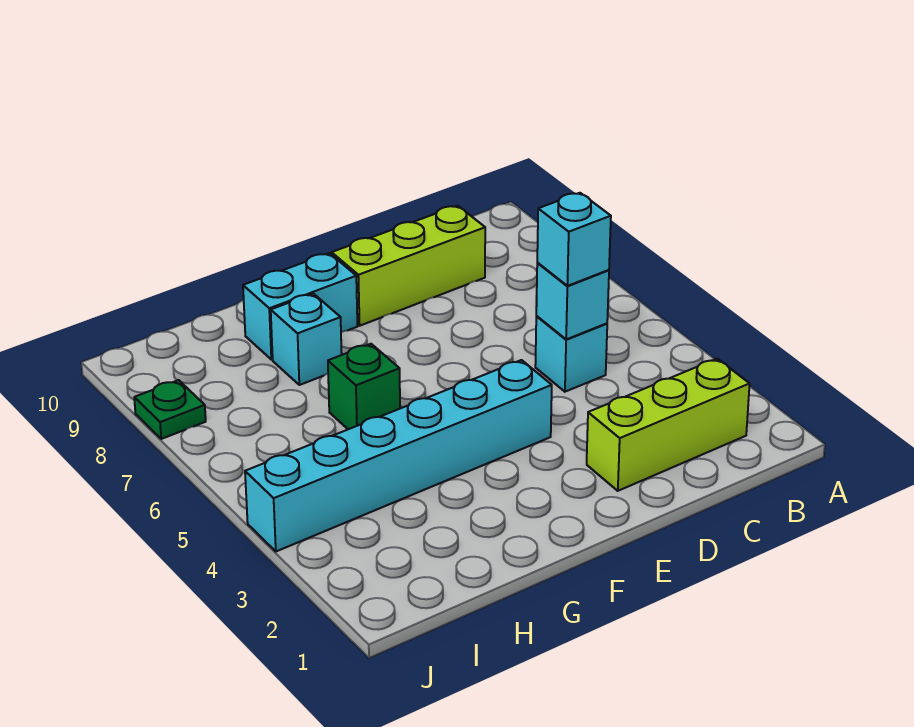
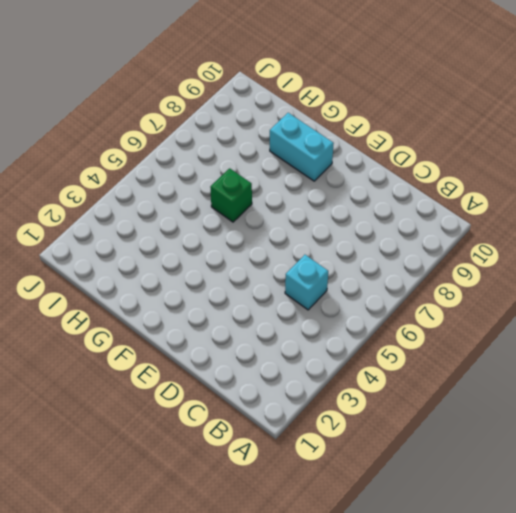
none -> lime brick B2:D2 level 1
none -> lime brick C9:E9 level 1

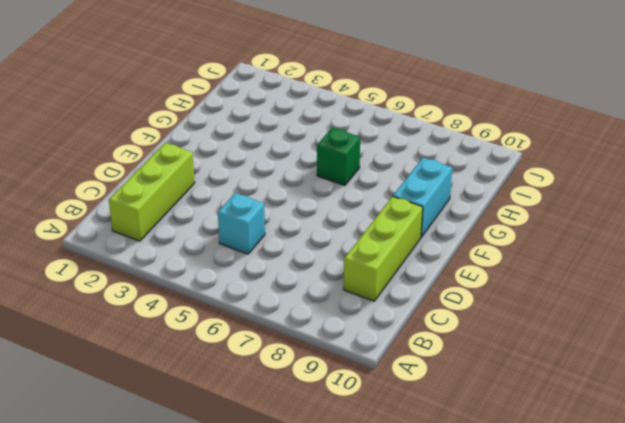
none -> cyan brick E4:J4 level 1
none -> cyan brick G8 level 1

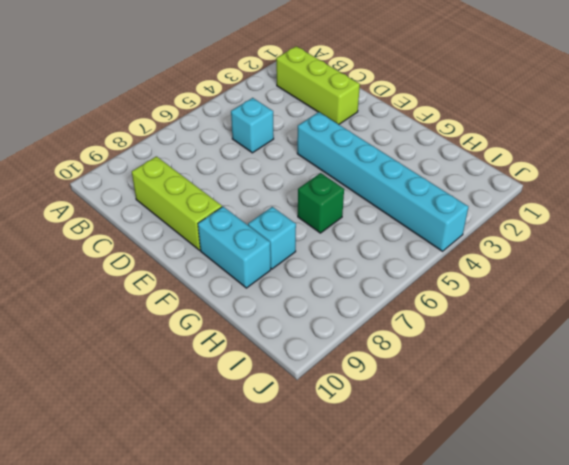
none -> green plate J8 level 1
none -> cyan brick C5 level 2

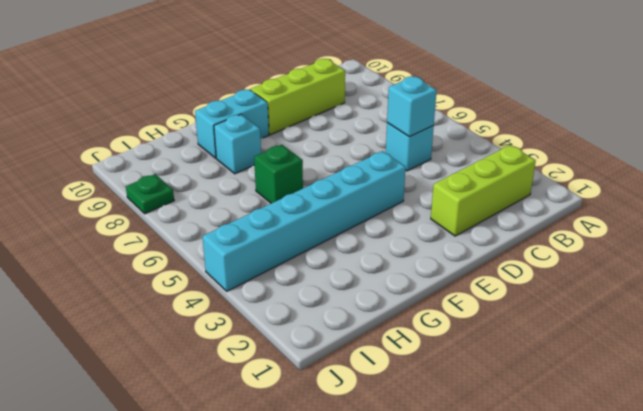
none -> cyan brick C5 level 3

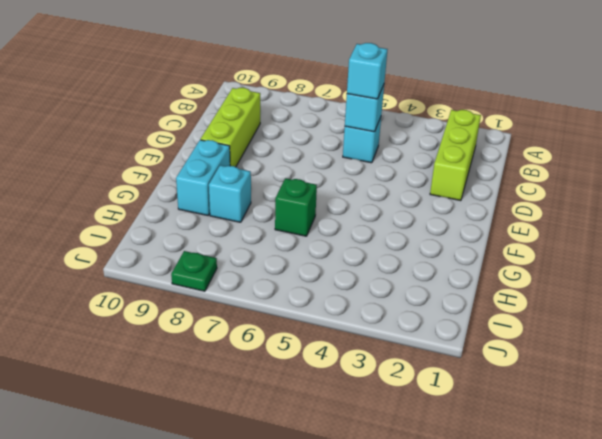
none -> cyan brick E4:J4 level 1

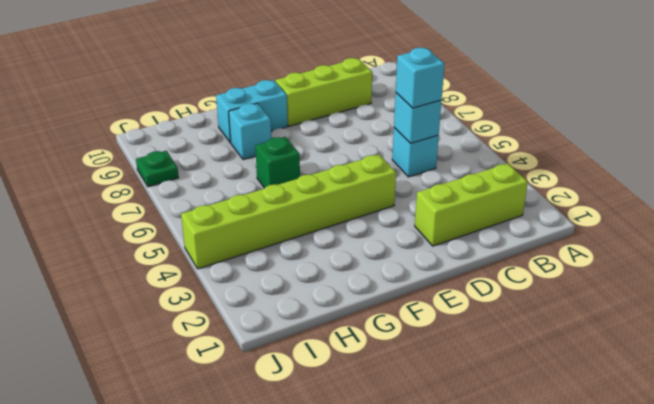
lime brick E4:J4 level 1 -> cyan brick E4:J4 level 1

